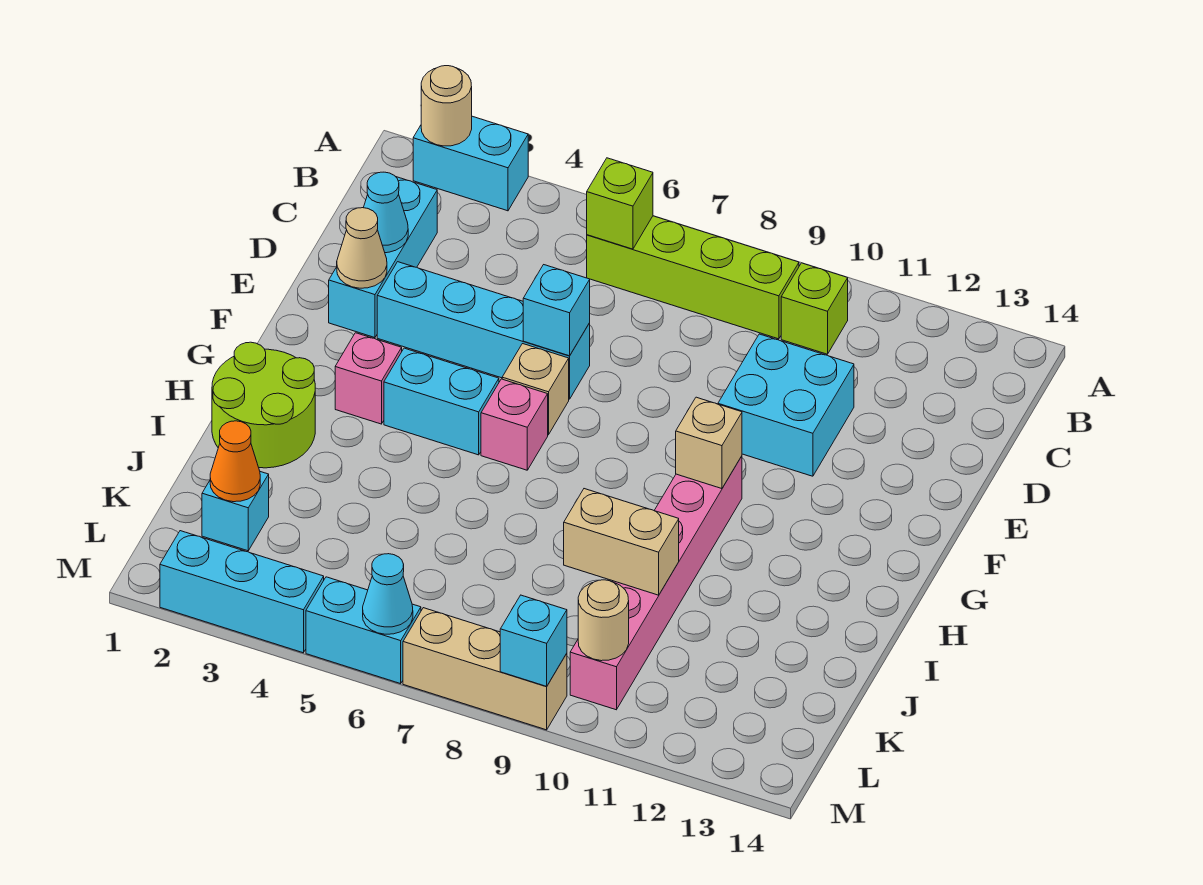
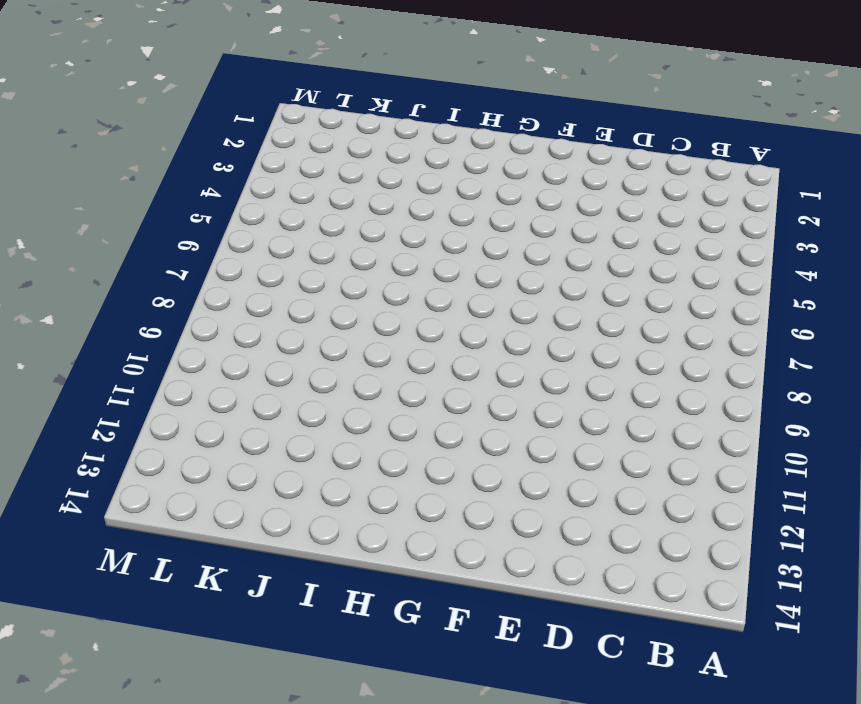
none -> cyan brick A2:A3 level 1
none -> lime brick B6:B9 level 1
none -> lime brick B10 level 1

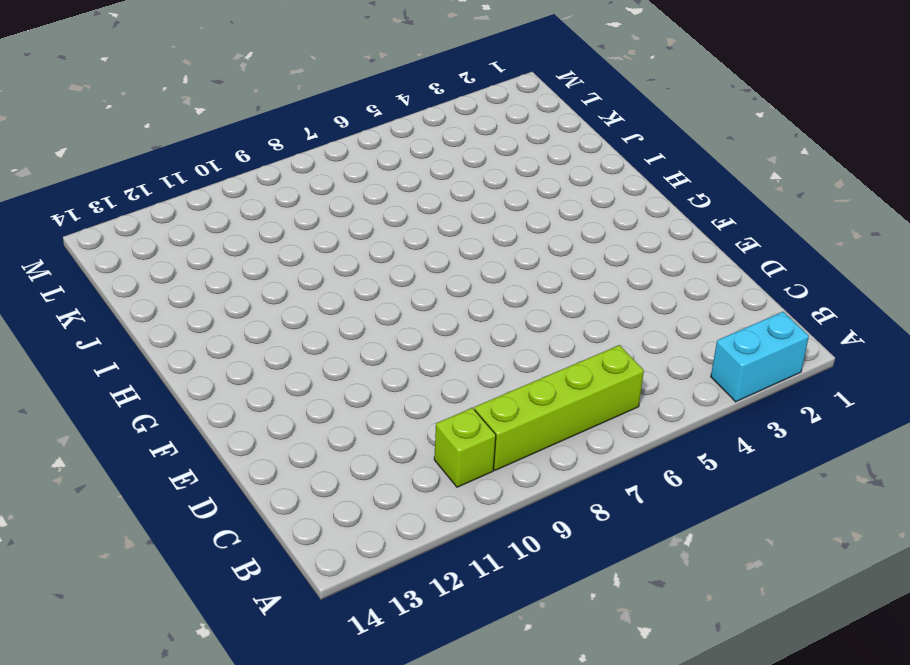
none -> cyan brick C2:E2 level 1
none -> cyan brick D10:E11 level 1
none -> cyan brick E3:E6 level 1

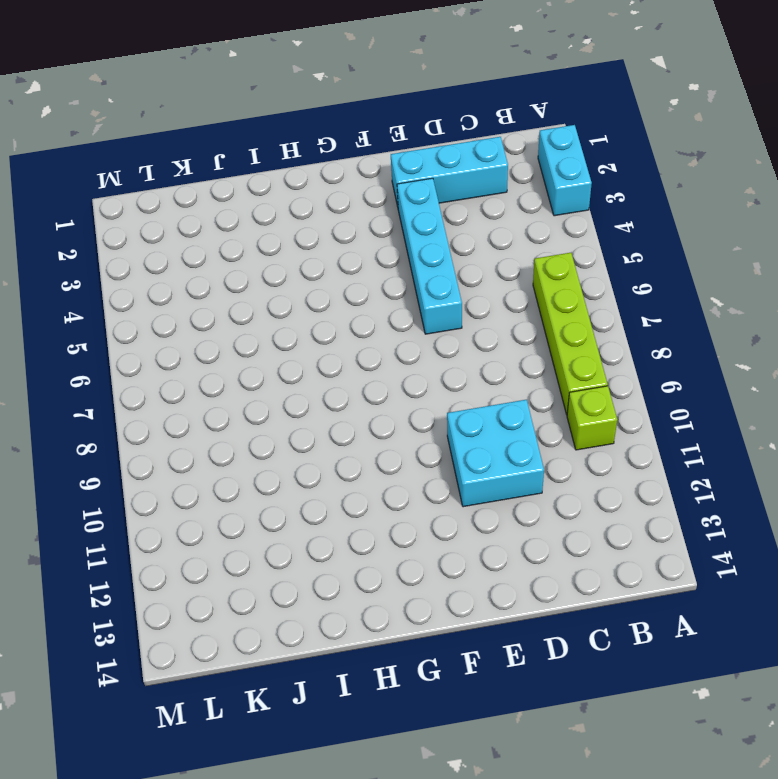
none -> tan brick F6 level 1
none -> pink brick G3 level 1
none -> cyan brick G4:G5 level 1

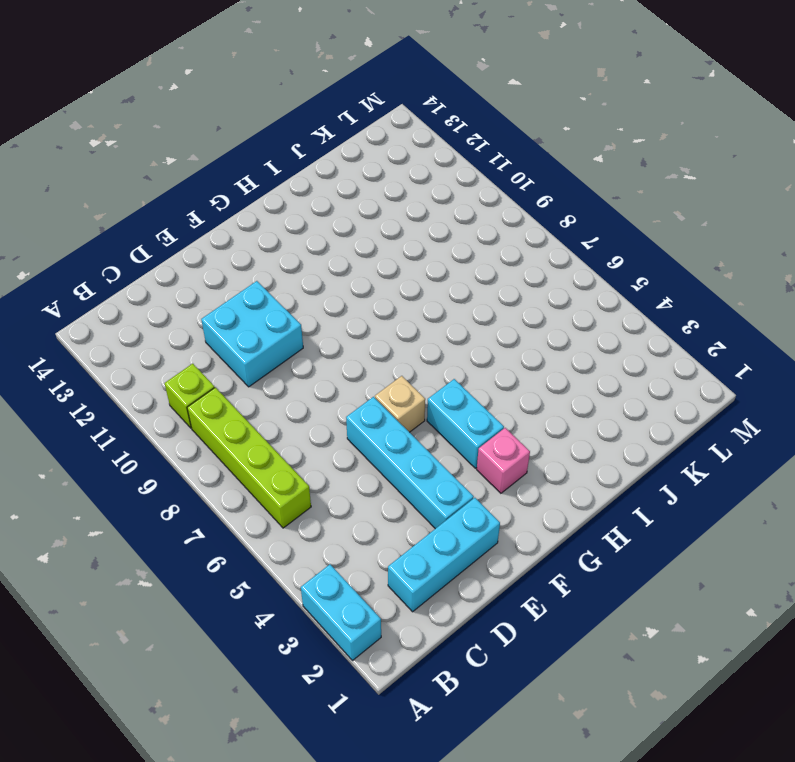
none -> pink brick G6 level 1
none -> pink brick G10:L10 level 1
none -> lime round brick H1:I2 level 1

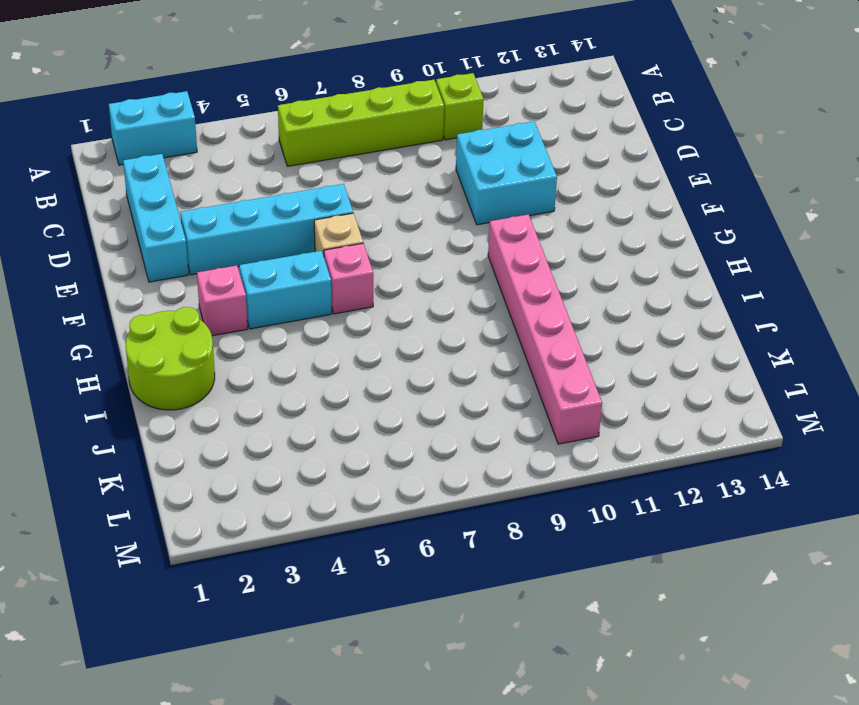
none -> cyan brick K2 level 1
none -> cyan brick M2:M4 level 1
none -> cyan brick M5:M6 level 1

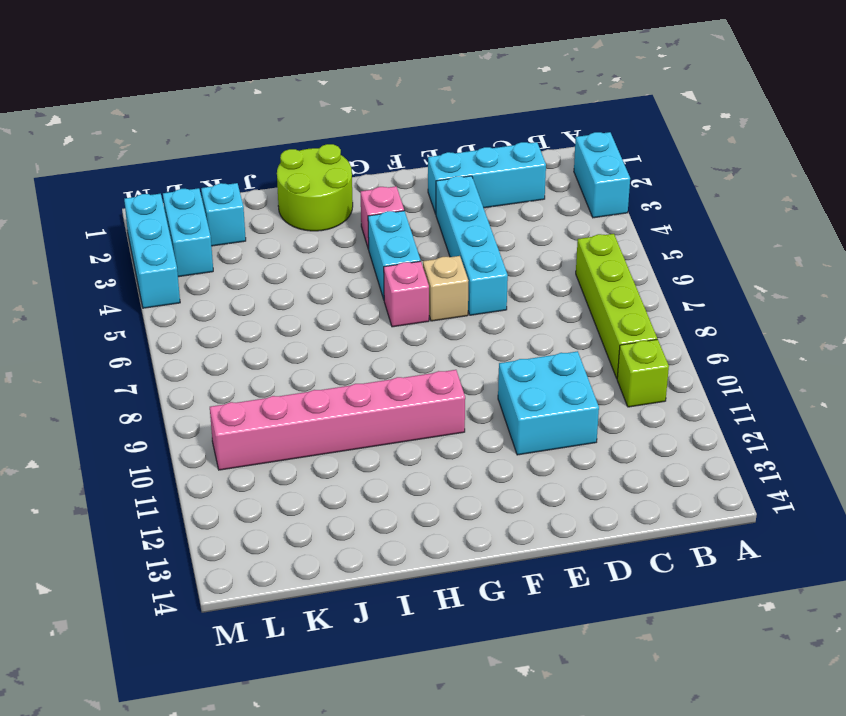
cyan brick L2:L3 level 1 -> cyan brick M5:M6 level 1
none -> tan brick M7:M9 level 1
none -> tan round brick A2 level 2
none -> lime brick B6 level 2

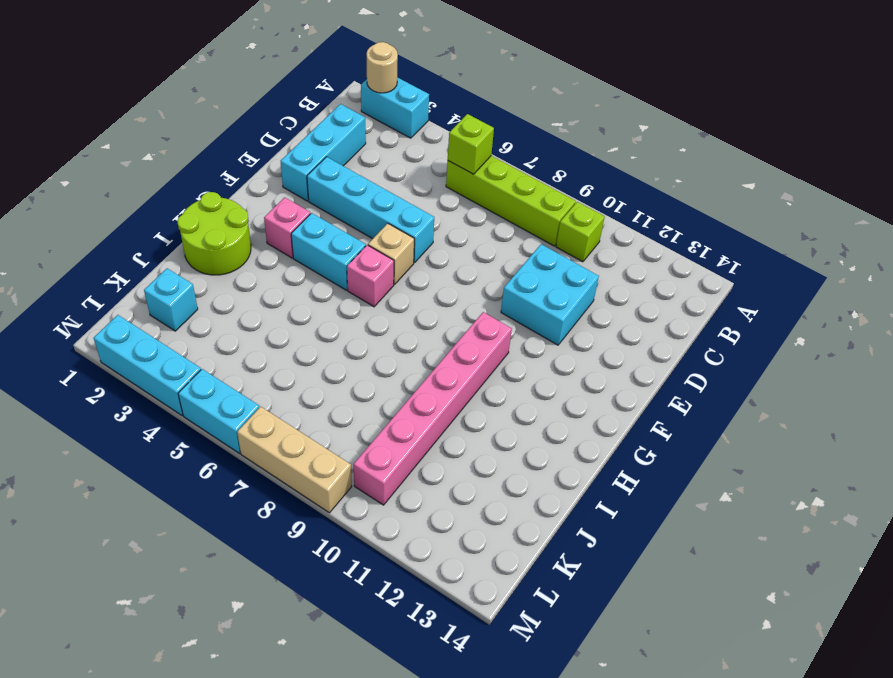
none -> cyan cone D2 level 2
none -> tan cone E2 level 2
none -> cyan brick E6 level 2

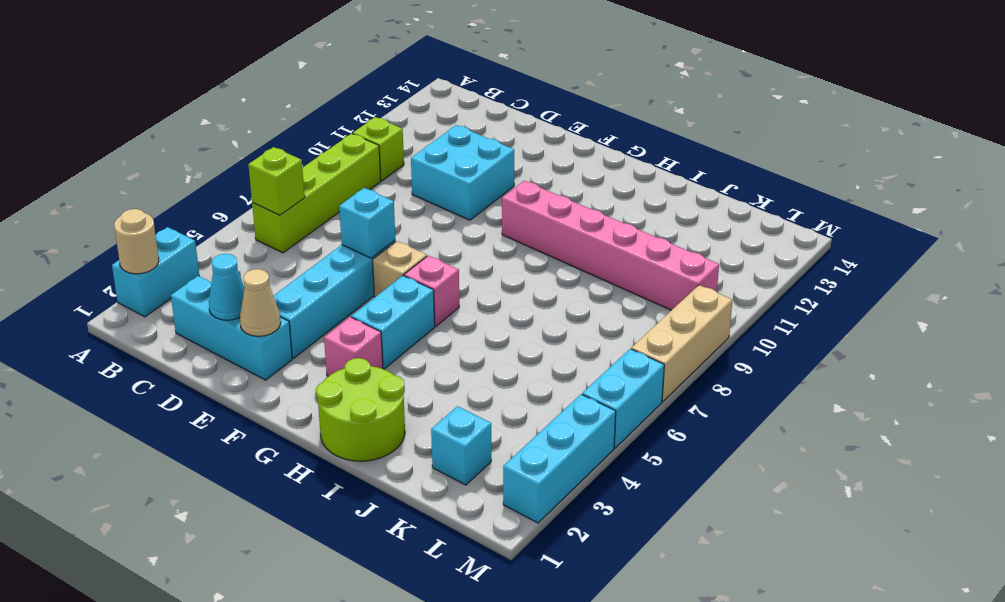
none -> tan brick G10 level 2
none -> tan brick J9:J10 level 2
none -> orange cone K2 level 2

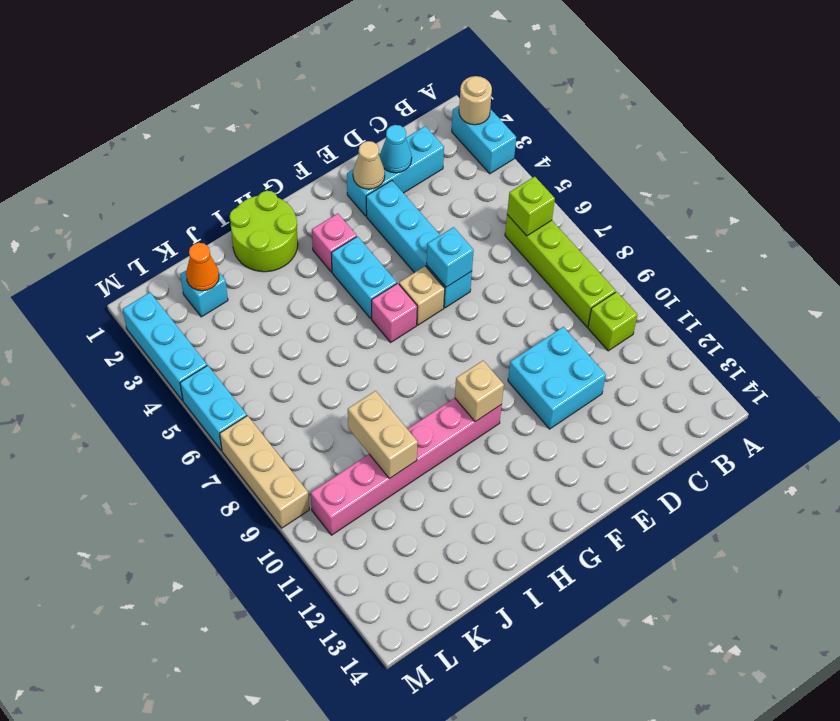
none -> tan round brick L10 level 2
none -> cyan cone M6 level 2
none -> cyan brick M9 level 2

